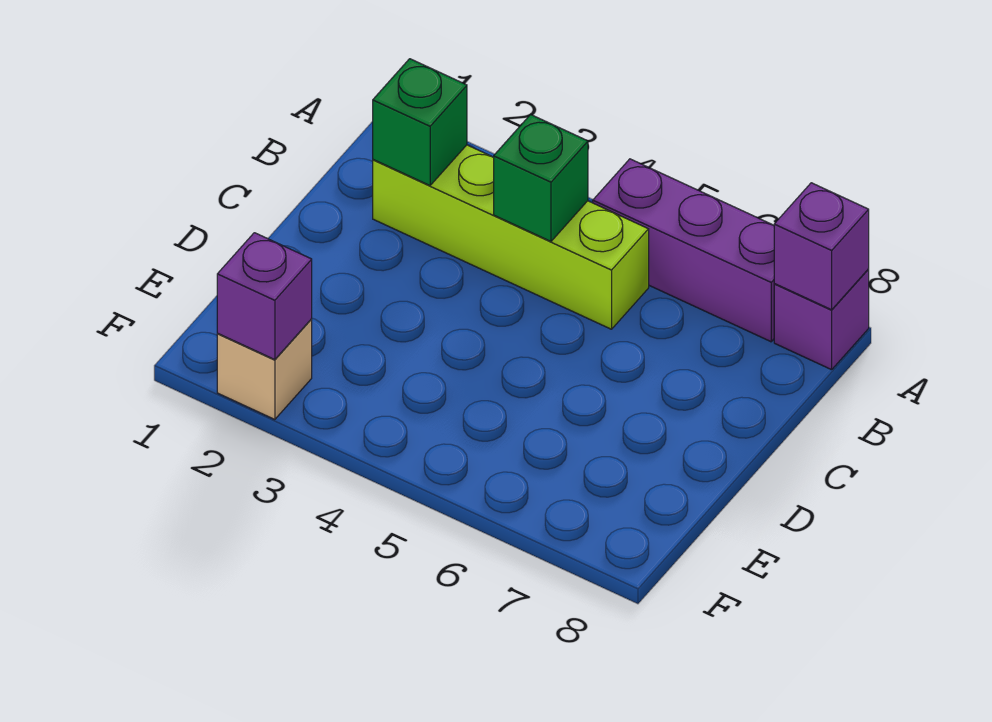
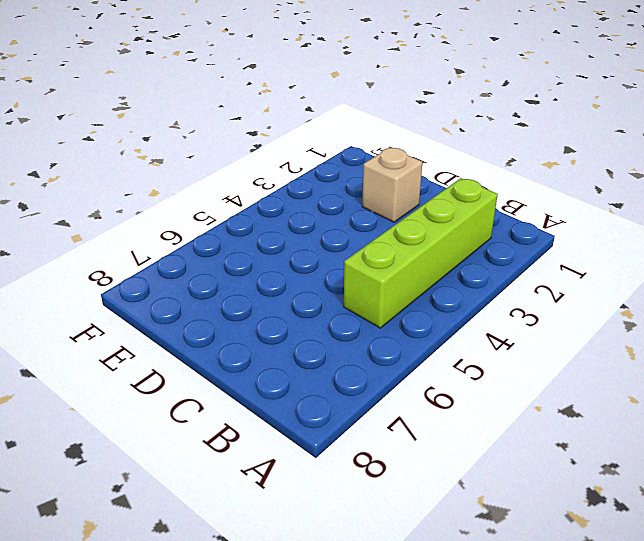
tan brick D2 level 1 -> tan brick F2 level 1
none -> purple brick A5:A7 level 1
none -> purple brick A8 level 1

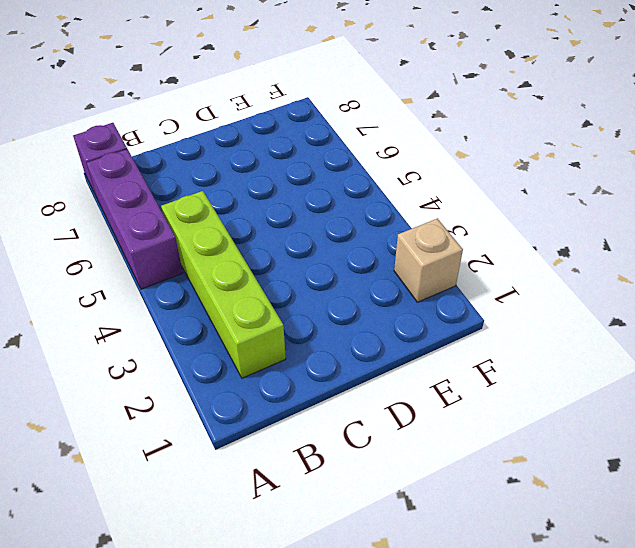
none -> purple brick A8 level 2
none -> green brick B2 level 2

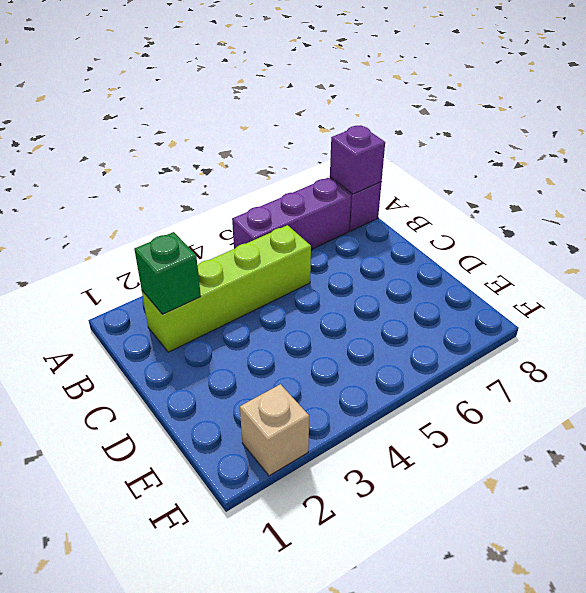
none -> green brick B4 level 2
none -> purple brick F2 level 2

